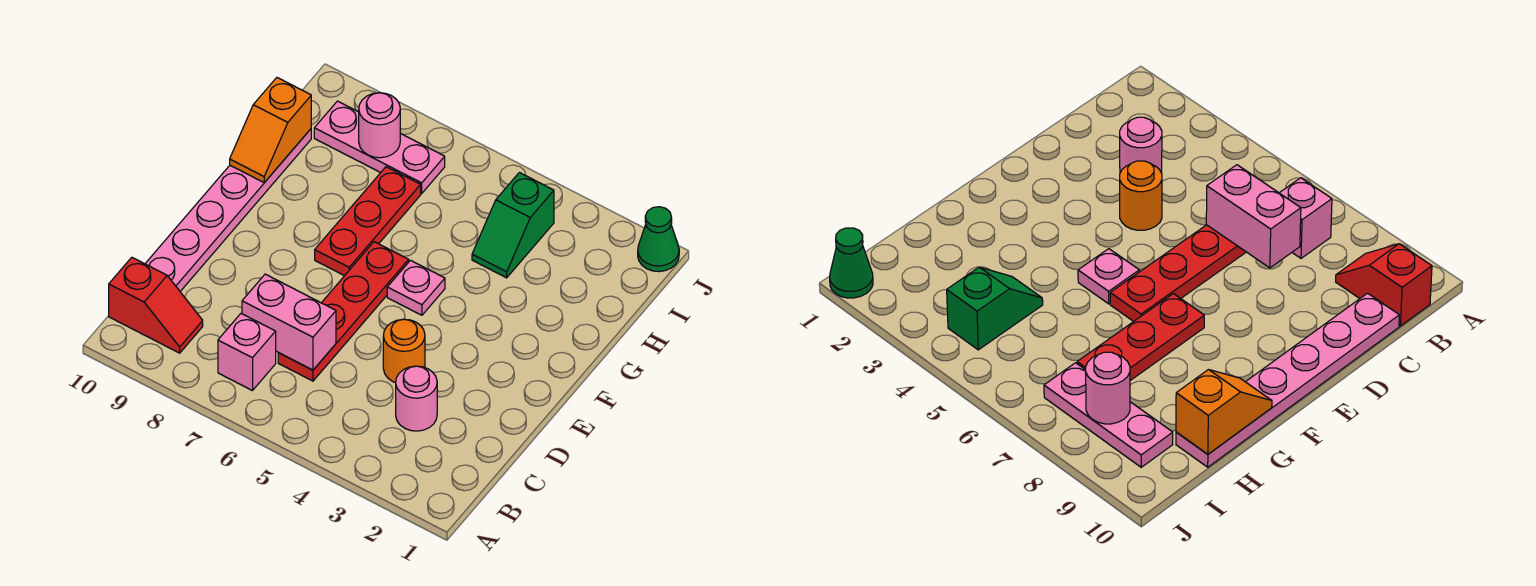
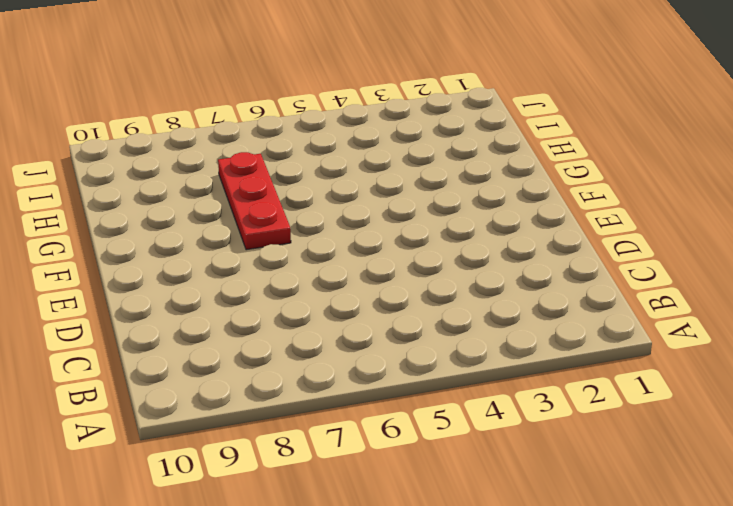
none -> pink brick B7 level 1
none -> red slope B9:B10 level 1 top 10
none -> pink round brick C3 level 1

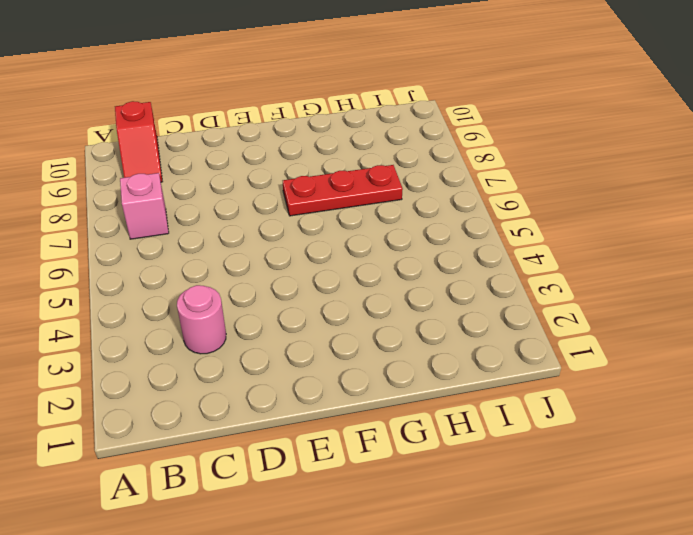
none -> red plate C6:F6 level 1
none -> pink plate C10:H10 level 1
none -> orange round brick D4 level 1

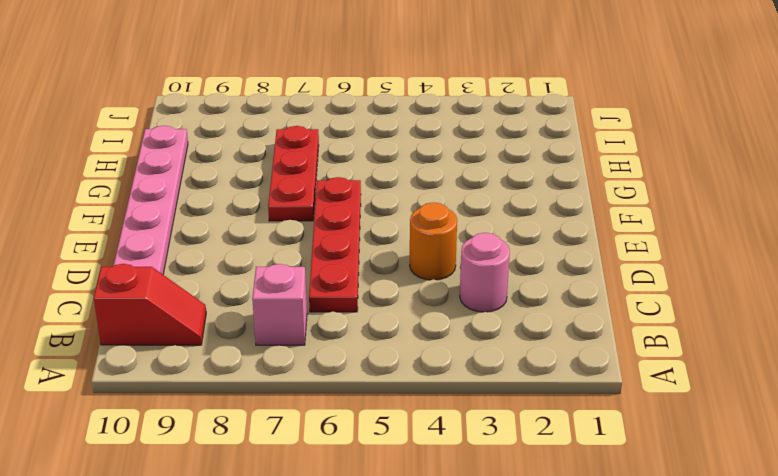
none -> pink plate F5 level 1
none -> green slope H4:I4 level 1 top I
none -> pink plate I7:I9 level 1

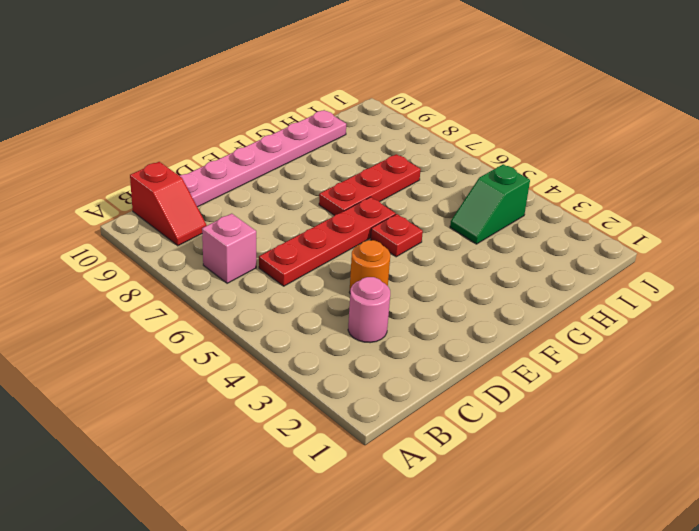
red plate F5 level 1 -> pink plate F5 level 1
none -> pink plate I7:I9 level 1
none -> green cone J1 level 1
none -> pink brick C6:C7 level 2

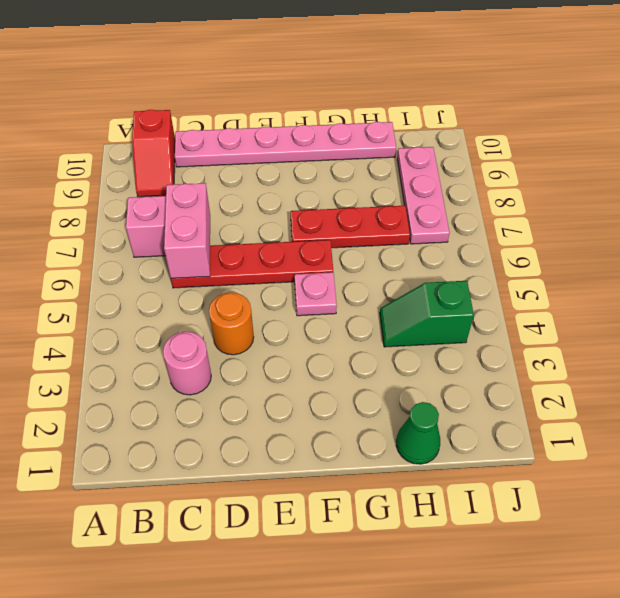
green cone H1 level 1 -> green cone J1 level 1
none -> orange slope G10:H10 level 2 top H
none -> pink round brick I8 level 2

